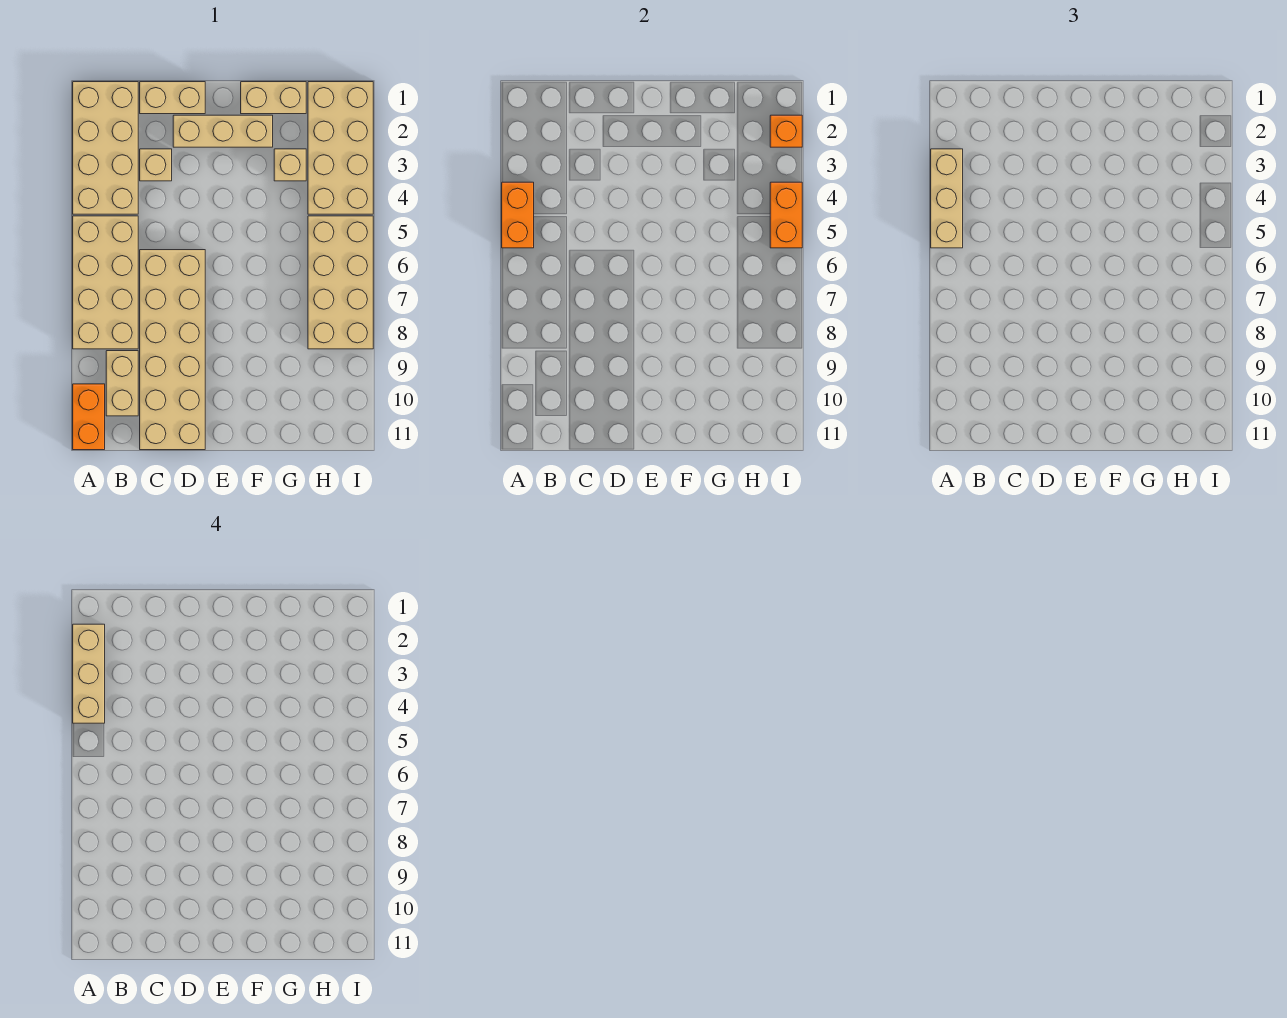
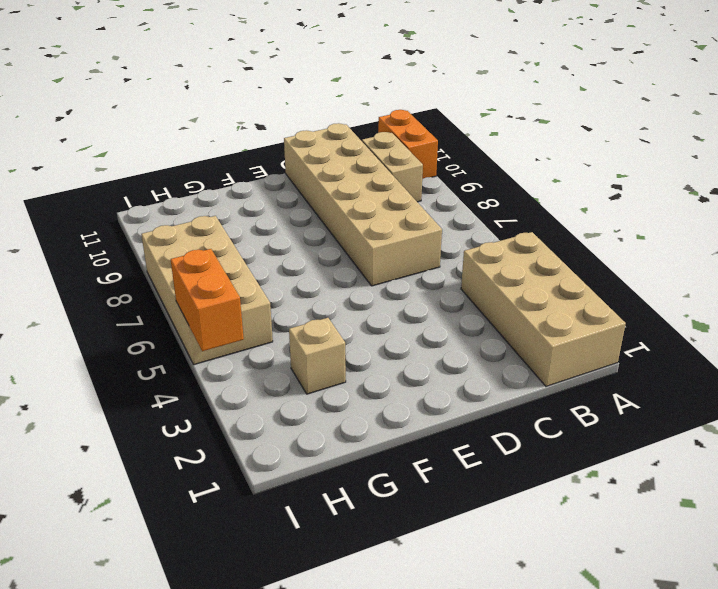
none -> tan brick A5:B8 level 1
none -> tan brick C1:D1 level 1
none -> tan brick C3 level 1

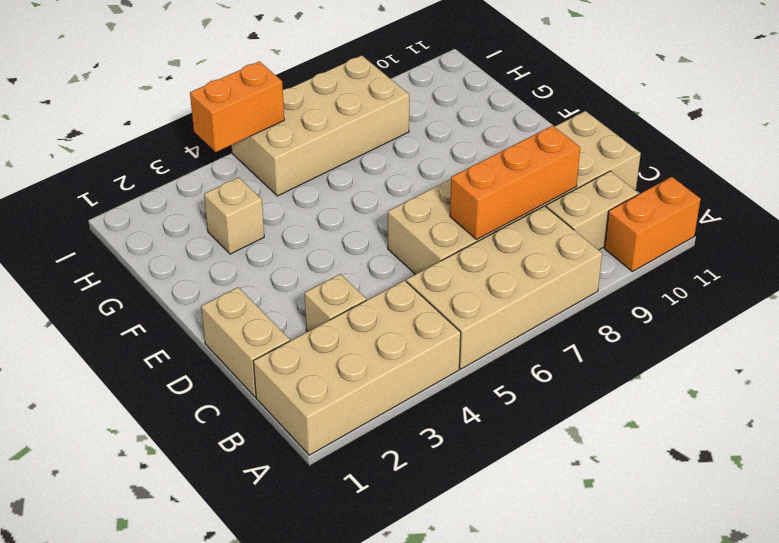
orange brick C7:C9 level 2 -> none
none -> tan brick D2:F2 level 1
none -> tan brick F1:G1 level 1
none -> tan brick H1:I4 level 1

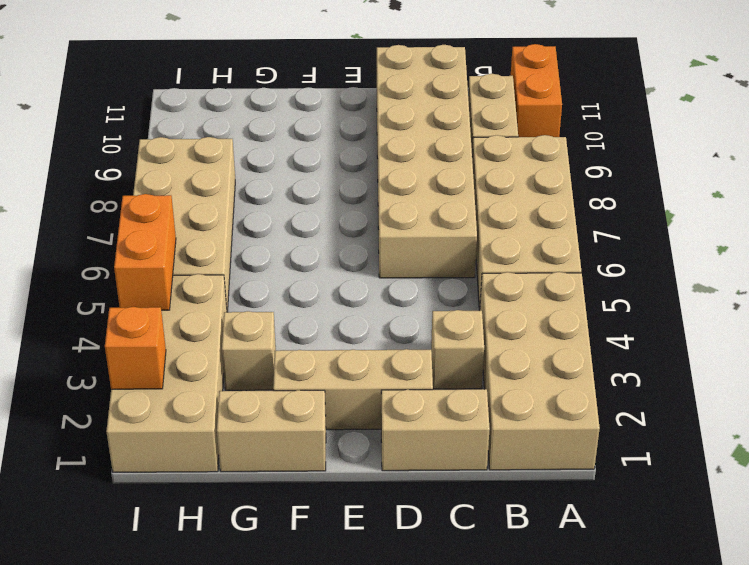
none -> orange brick A4:A5 level 2
none -> tan brick A3:A5 level 3
none -> tan brick A2:A4 level 4

